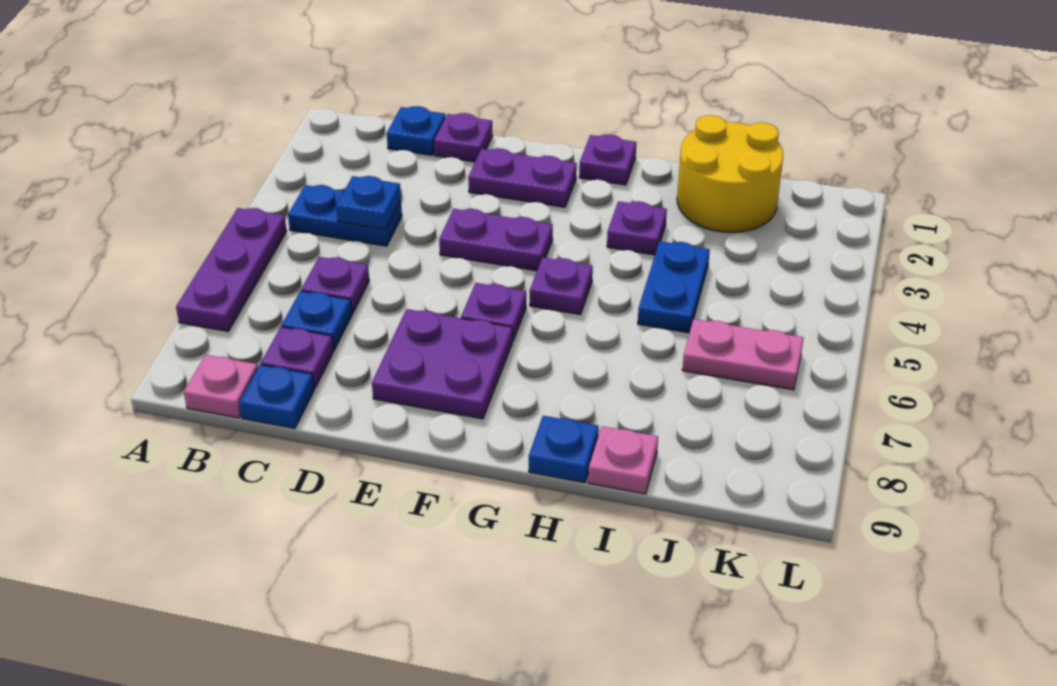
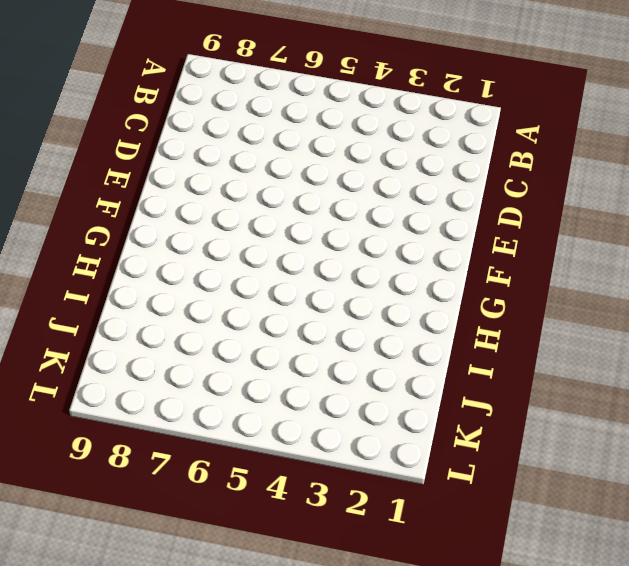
none -> purple plate A5:A7 level 1
none -> blue plate B4:C4 level 1
none -> pink plate B9 level 1

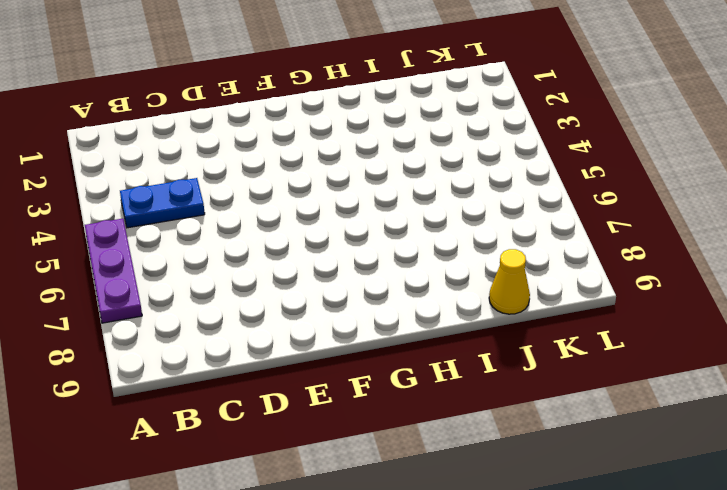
yellow cone J9 level 1 -> none
none -> pink plate B9 level 1
none -> blue plate C1 level 1
none -> purple plate C6 level 1

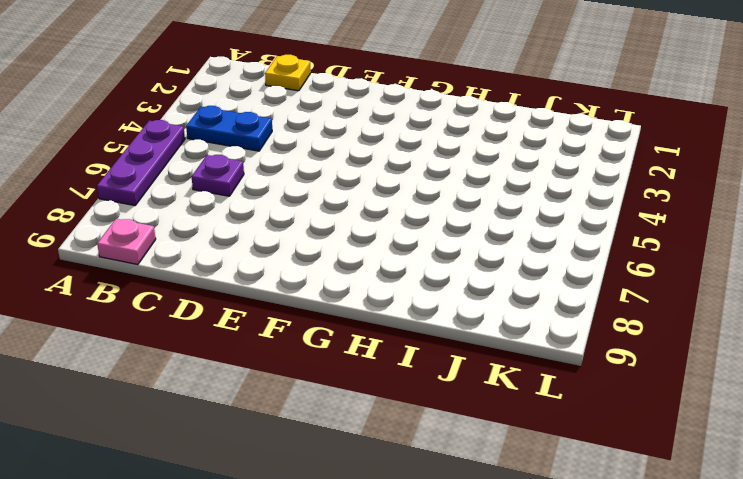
yellow plate C1 level 1 -> blue plate C1 level 1
none -> blue plate C7 level 1
none -> purple plate C8 level 1
none -> blue plate C9 level 1

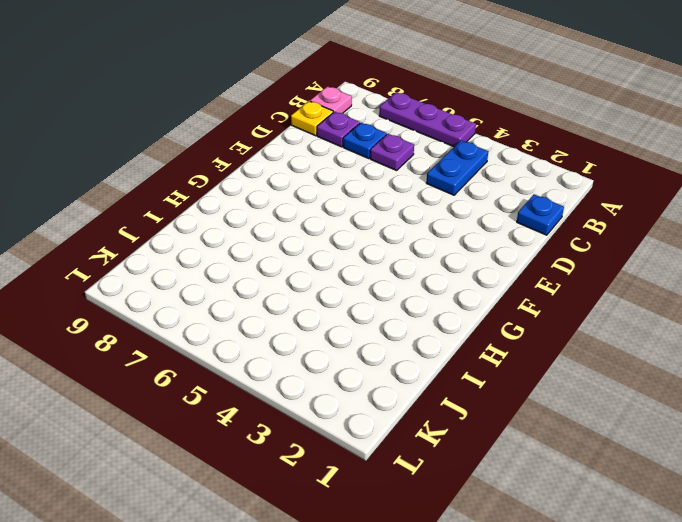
yellow plate C9 level 1 -> blue plate C9 level 1
none -> purple plate D1 level 1
none -> purple plate E2:F2 level 1
none -> purple plate E4:F4 level 1

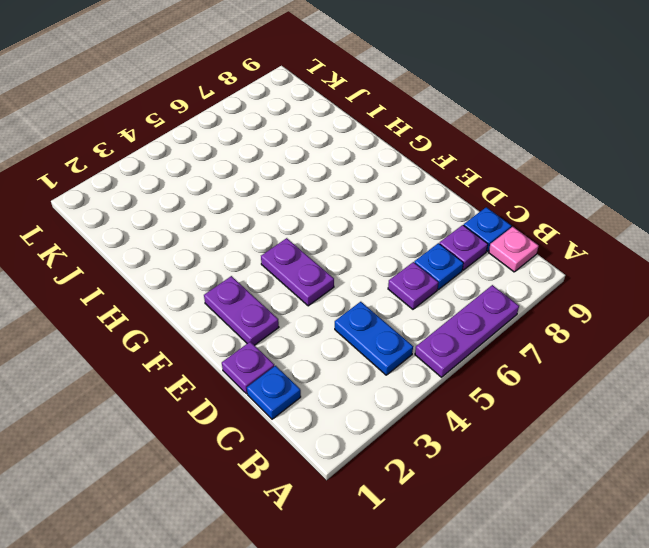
none -> purple plate E7:F8 level 1
none -> purple plate F6 level 1
none -> purple plate G1 level 1

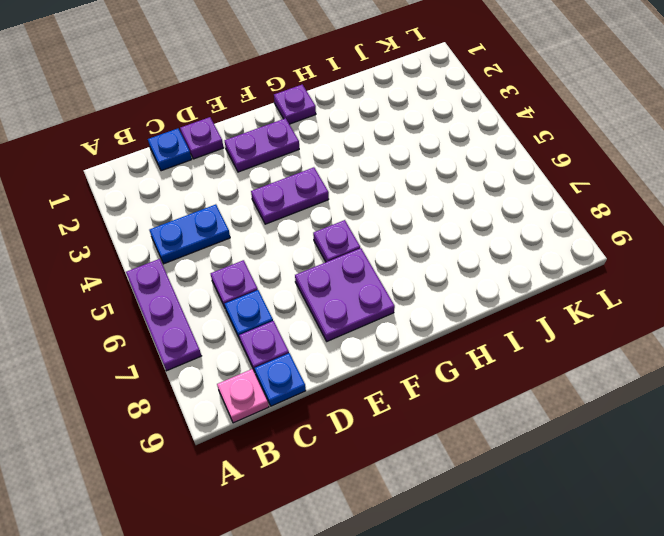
none -> purple plate G5 level 1
none -> purple plate H3 level 1
none -> blue plate H9 level 1

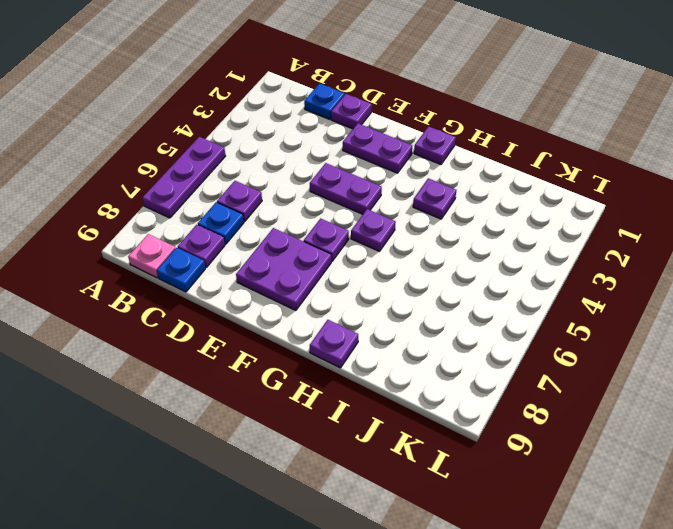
purple plate H9 level 1 -> blue plate H9 level 1
none -> blue plate B4:C4 level 1
none -> yellow round brick I1:J2 level 1
none -> blue plate I4:I5 level 1

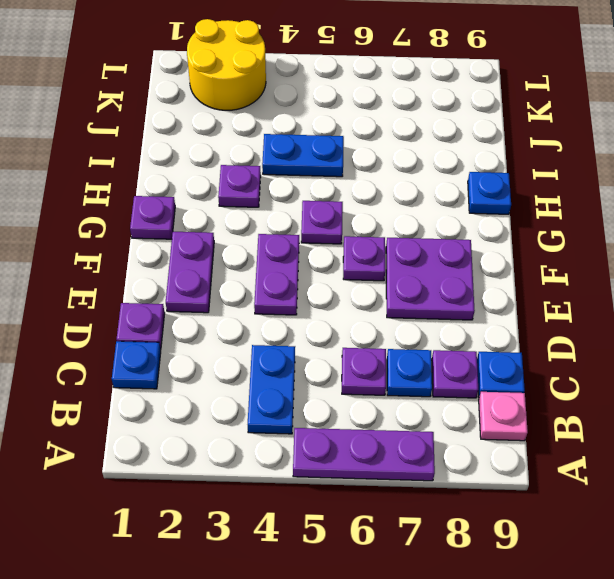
yellow round brick K2:L3 level 1 -> yellow round brick I1:J2 level 1
none -> pink plate I9 level 1
none -> pink plate J6:K6 level 1
none -> blue plate C4 level 2

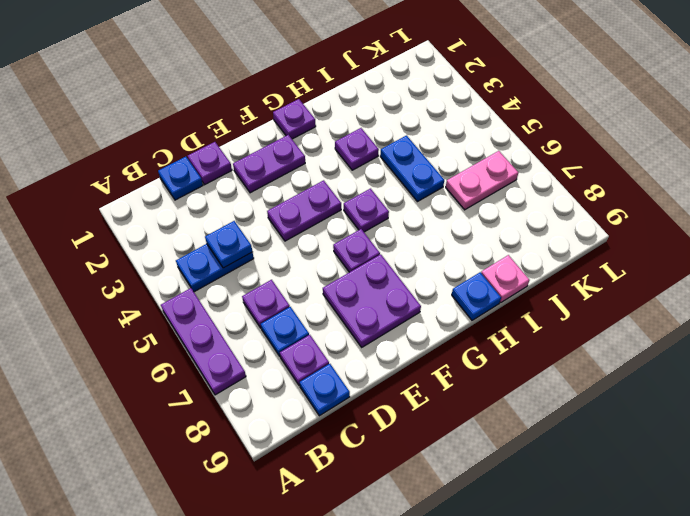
none -> pink plate B9 level 1
none -> yellow round brick I1:J2 level 1

